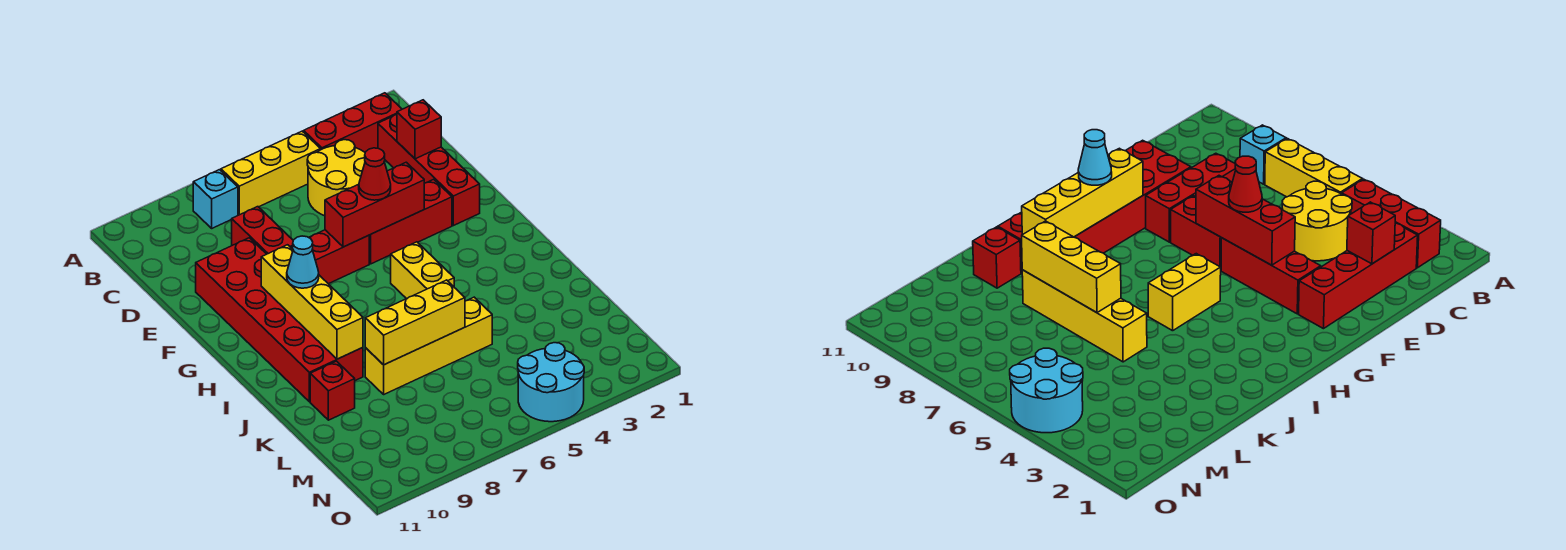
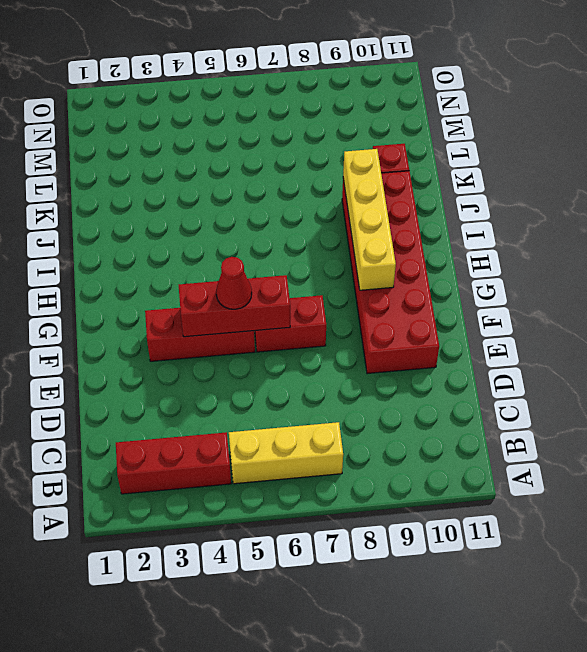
none -> cyan brick B8 level 1
none -> red brick C2:F2 level 1
none -> yellow round brick C4:D5 level 1

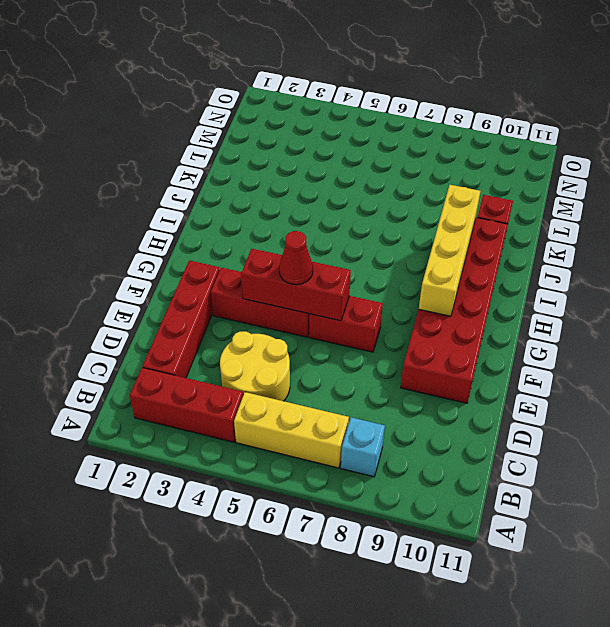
none -> red brick D8:F8 level 1
none -> yellow brick H5:I5 level 1
none -> yellow brick K5:K8 level 1

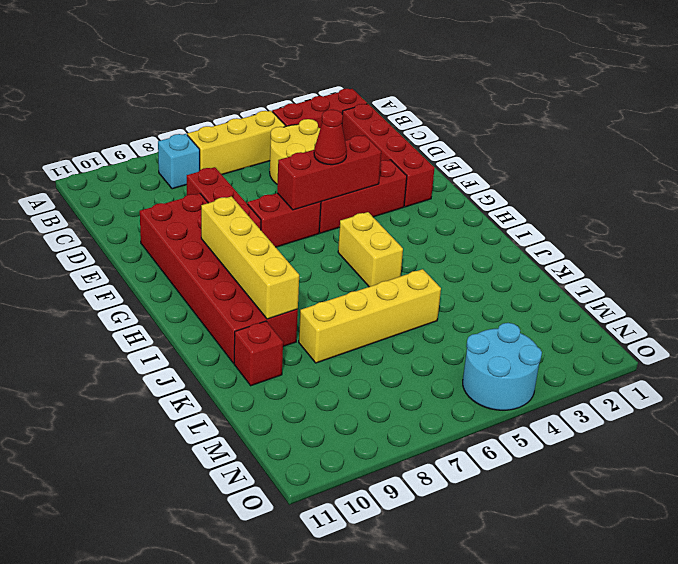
none -> red brick D2 level 2
none -> yellow brick K6:K8 level 2
none -> cyan cone H9 level 3

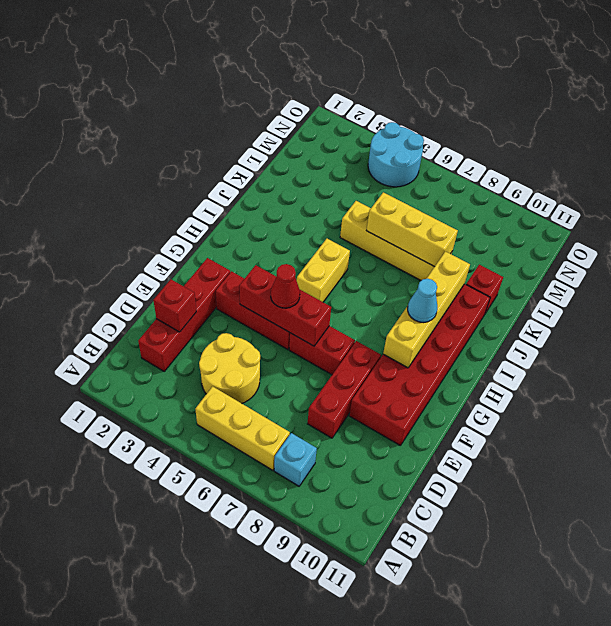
none -> red brick B2:B4 level 1

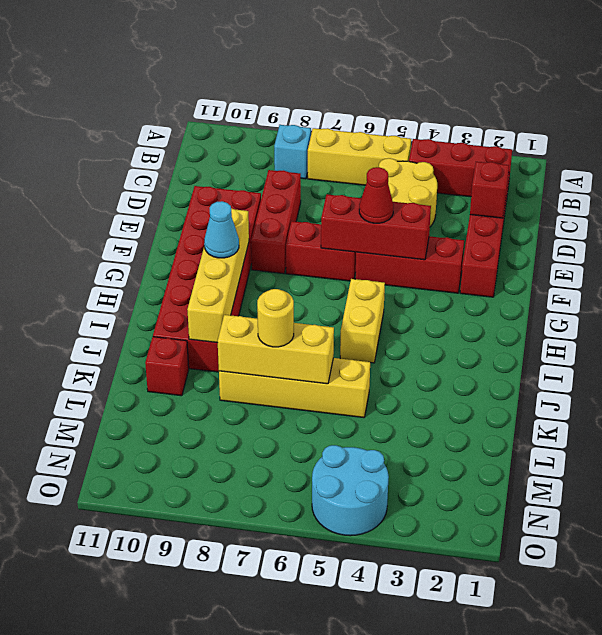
yellow round brick K7 level 3 -> none

